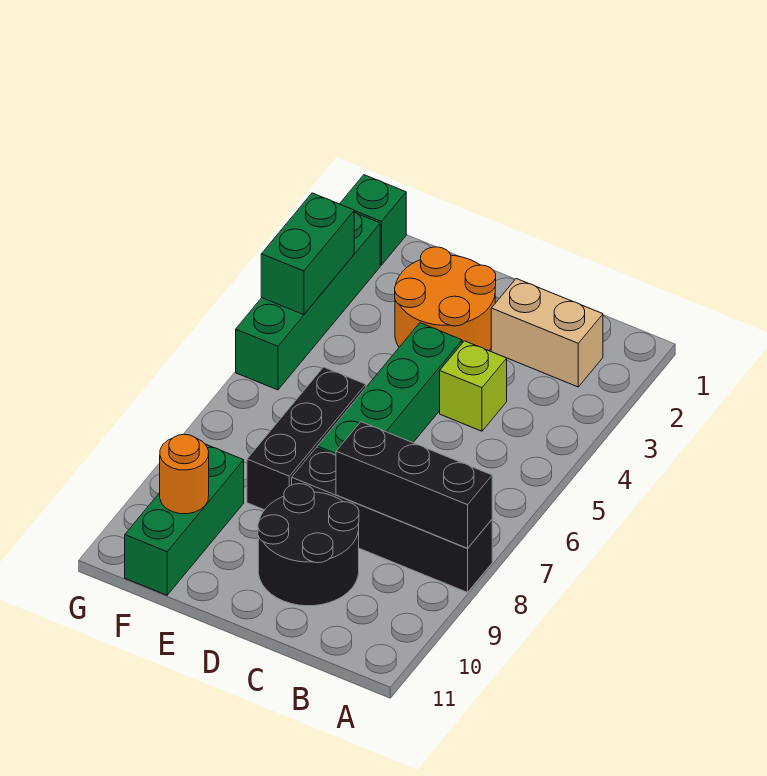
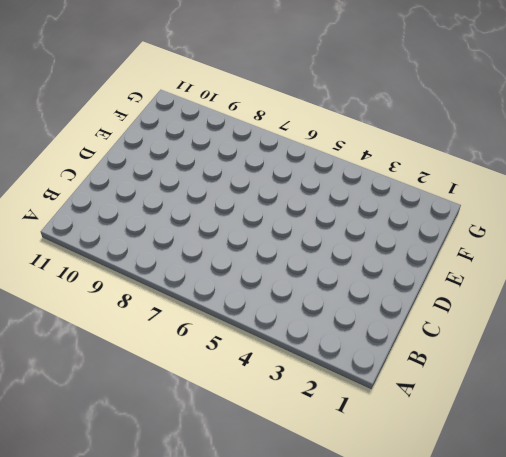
none -> black brick A8:D8 level 1
none -> tan brick B2:C2 level 1
none -> lime brick C4 level 1

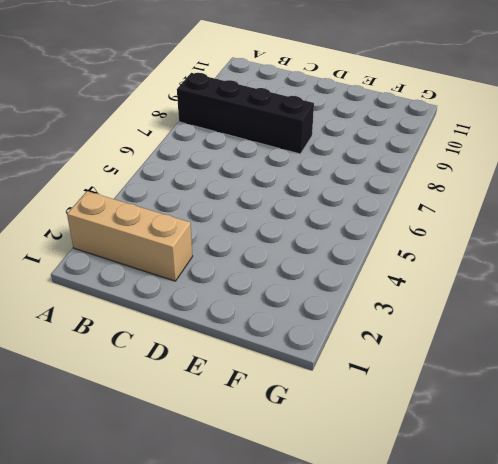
tan brick A2:C2 level 1 -> tan brick B2:C2 level 1
none -> lime brick C4 level 1
none -> black round brick C9:D10 level 1
none -> orange round brick D2:E3 level 1

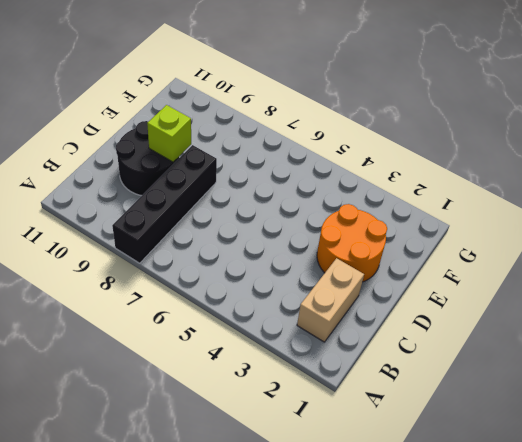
lime brick D9 level 2 -> lime brick C4 level 1
none -> green brick D4:D7 level 1
none -> black brick E6:E8 level 1
none -> green brick F9:F11 level 1

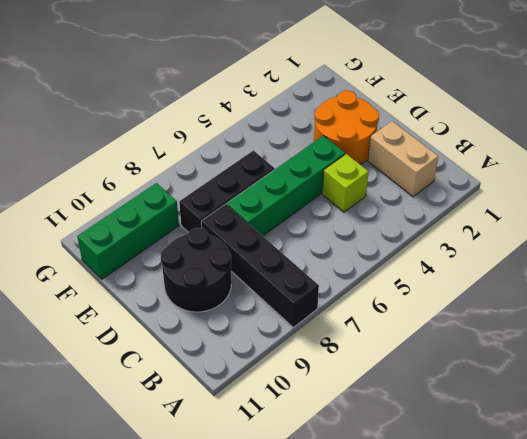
none -> green brick G1 level 1
none -> green brick G2:G5 level 1
none -> black brick A8:C8 level 2

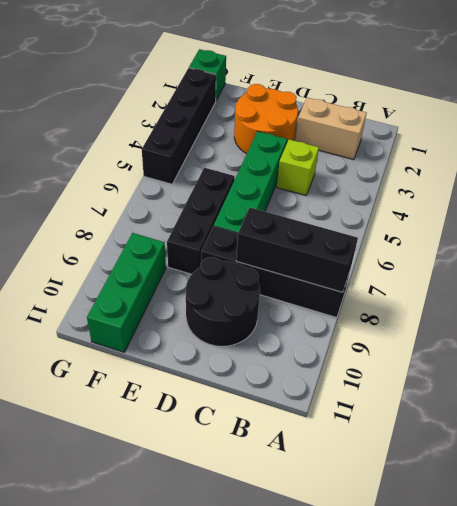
black brick G2:G5 level 1 -> green brick G2:G5 level 1
none -> orange round brick F10 level 2
none -> green brick G3:G4 level 2

